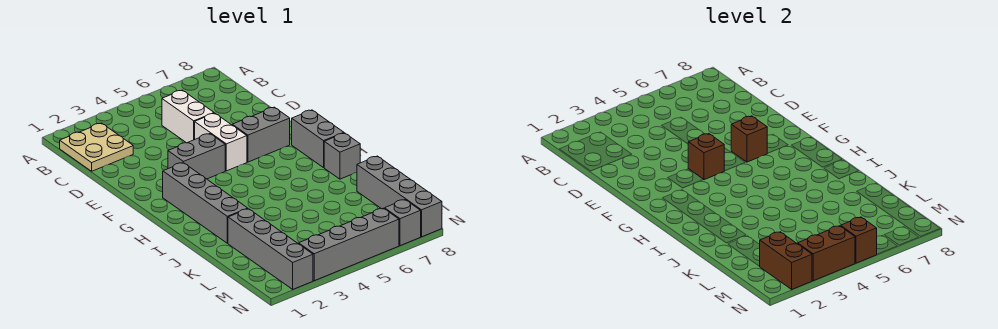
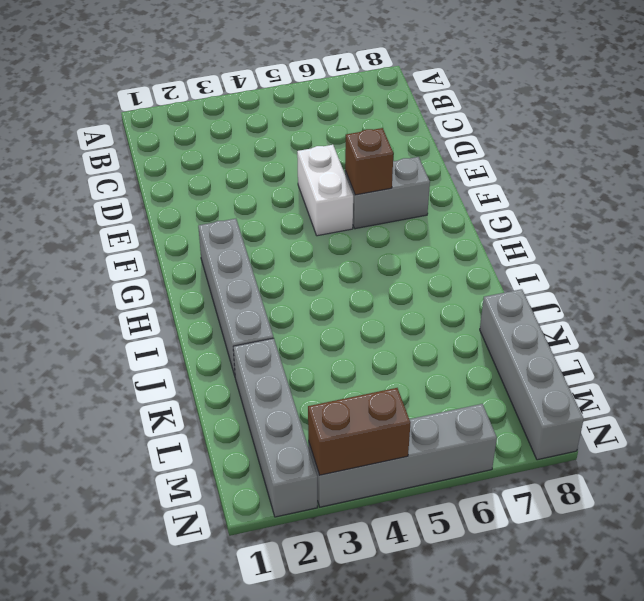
none -> tan plate B1:C2 level 1
none -> white brick C5:D5 level 1
none -> grey brick F3:F4 level 1

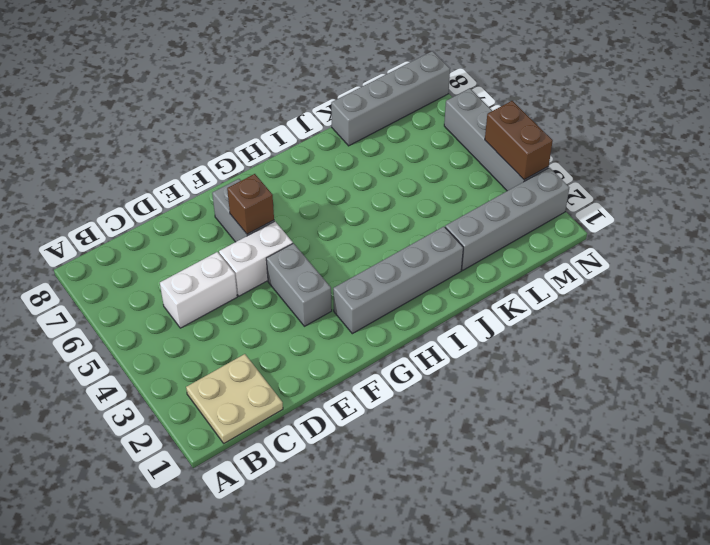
none -> grey brick G8:H8 level 1
none -> grey brick I8 level 1
none -> grey brick N7 level 1

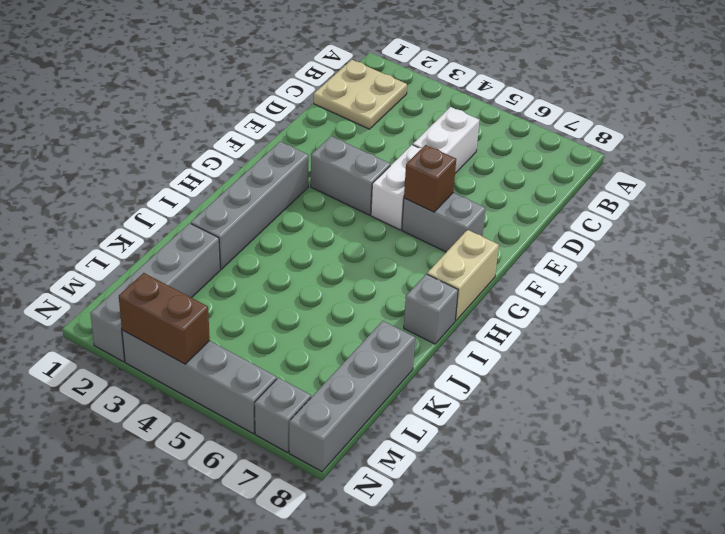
tan brick G8:H8 level 1 -> grey brick G8:H8 level 1
none -> brown brick F4 level 2
none -> brown brick M2:N2 level 2
none -> brown brick N5 level 2

